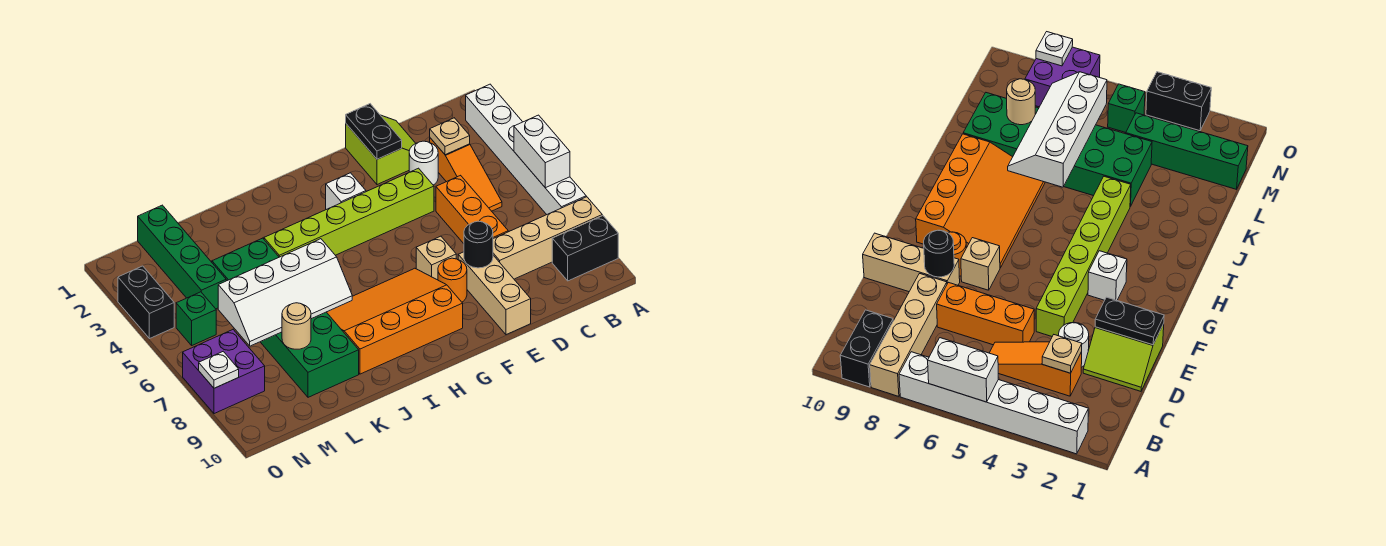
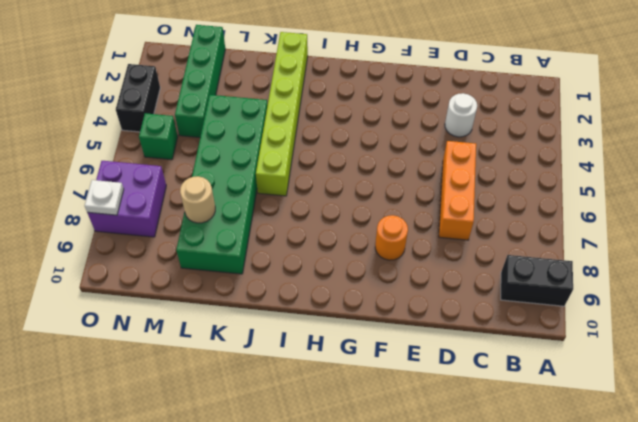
lime brick J1:J6 level 1 -> lime brick E4:J4 level 1
none -> white brick A2:A7 level 1
none -> tan brick A8:D8 level 1
none -> orange slope C3:C5 level 1 top 3

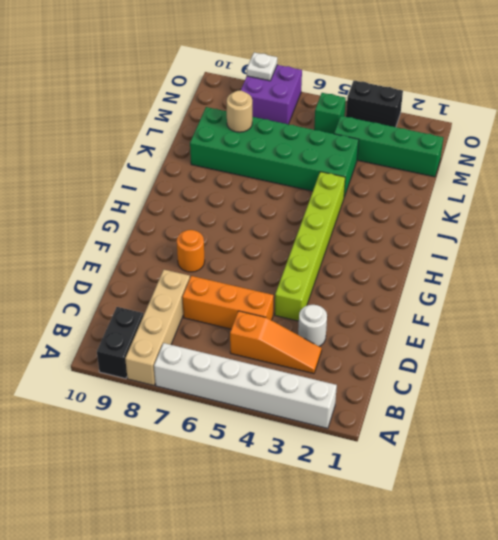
orange slope C3:C5 level 1 top 5 -> orange slope C3:C5 level 1 top 3
none -> lime slope D1:E2 level 1 top E
none -> tan brick E8:E10 level 1
none -> tan brick F7 level 1

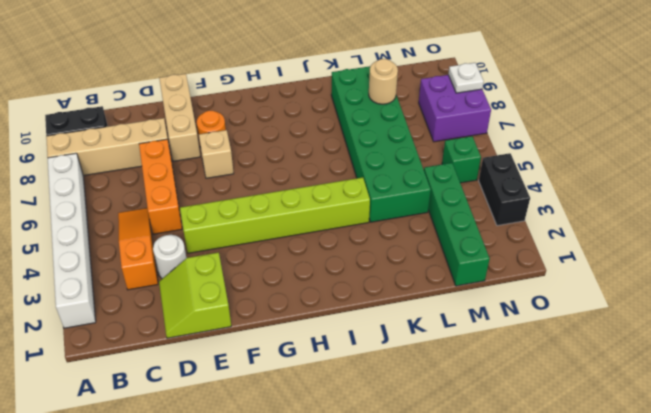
none -> white brick G3 level 1
none -> orange slope G7:J9 level 1 top 9
none -> white brick A5:A6 level 2

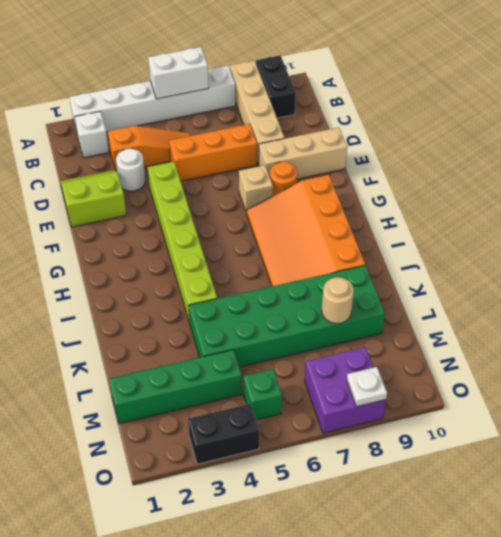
white brick B2 level 1 -> white brick G3 level 1
none -> tan plate C3 level 2
none -> black plate E1:E2 level 2
none -> black round brick E8 level 2

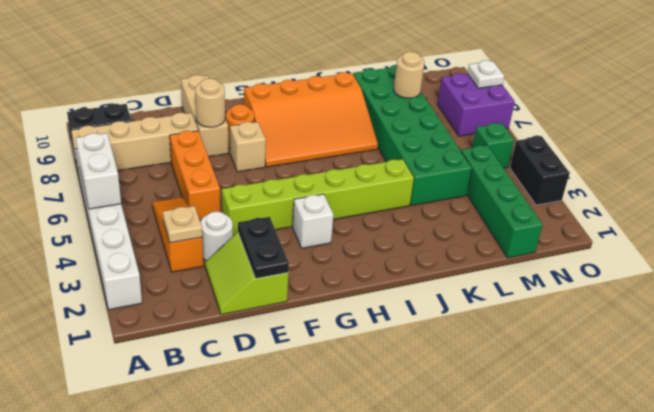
tan round brick E8 level 2 -> black round brick E8 level 2
none -> white slope J6:M7 level 2 top 6

